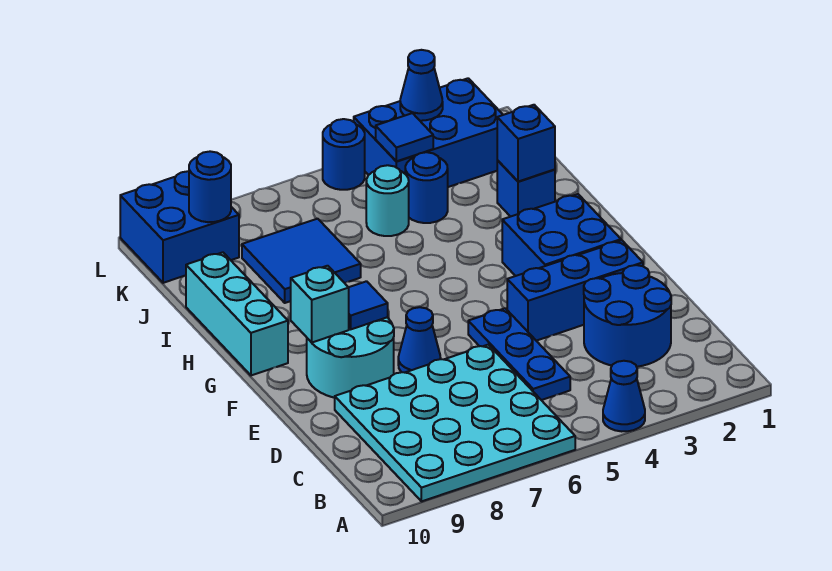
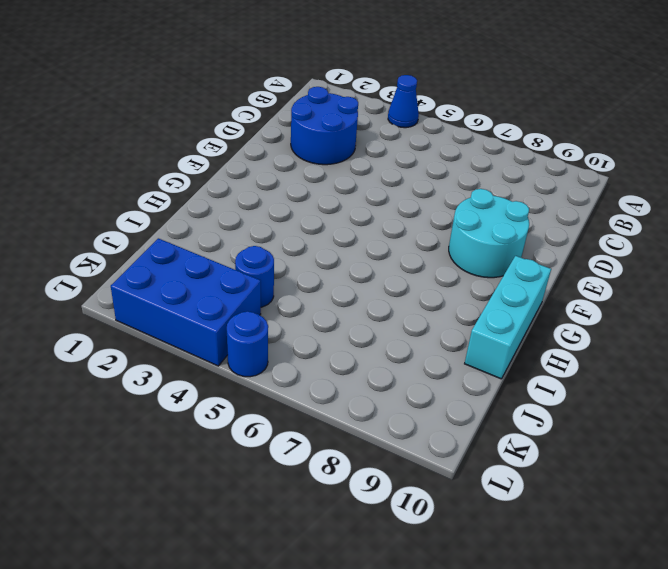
none -> cyan plate A6:D9 level 1
none -> blue plate C5:E5 level 1
none -> blue brick E2:E4 level 1

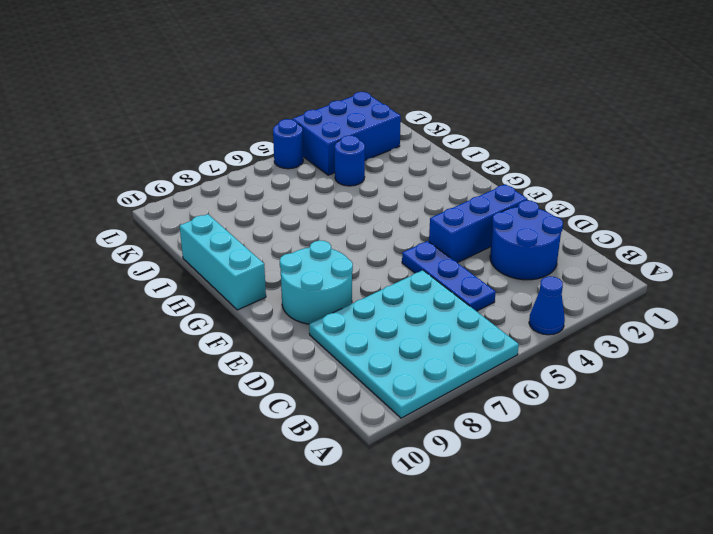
none -> blue cone E7 level 1
none -> blue brick F2:G3 level 1
none -> blue brick I2 level 1

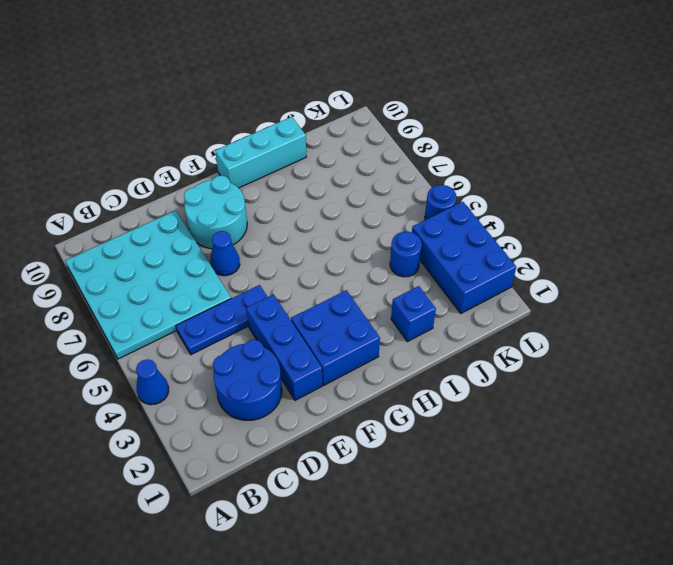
none -> blue tile I7:J8 level 1
none -> cyan round brick J5 level 1
none -> blue brick K9:L10 level 1

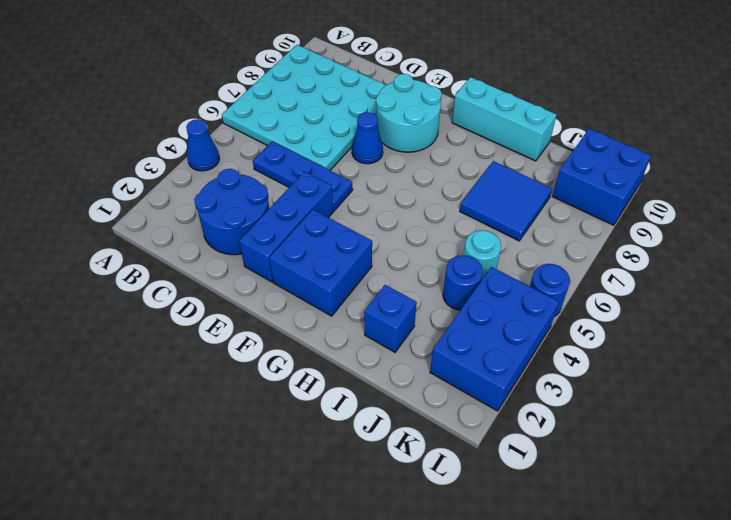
none -> blue tile F8 level 2
none -> cyan brick F9 level 2
none -> blue brick I2 level 2

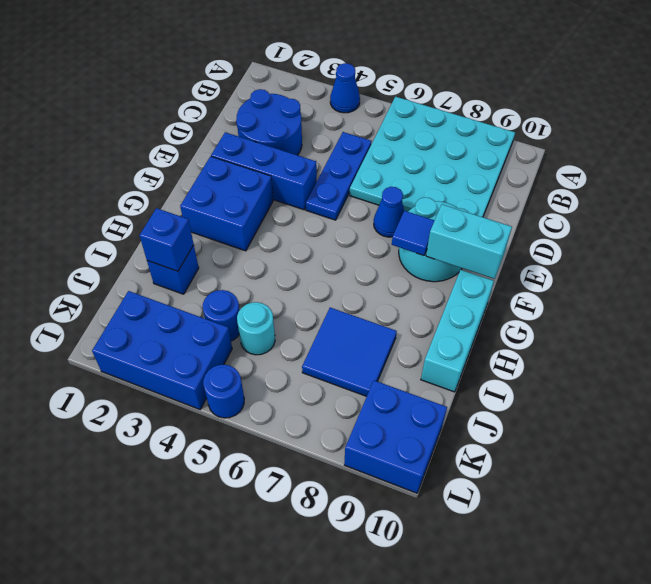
cyan brick F9:F10 level 2 -> cyan brick F9 level 2
none -> blue tile K4 level 2
none -> blue round brick K9 level 2
none -> blue cone L3 level 2

